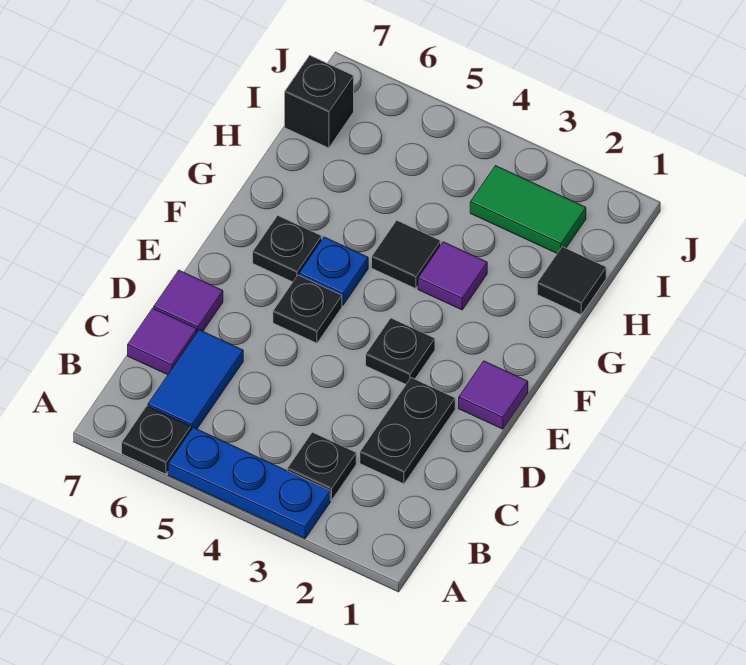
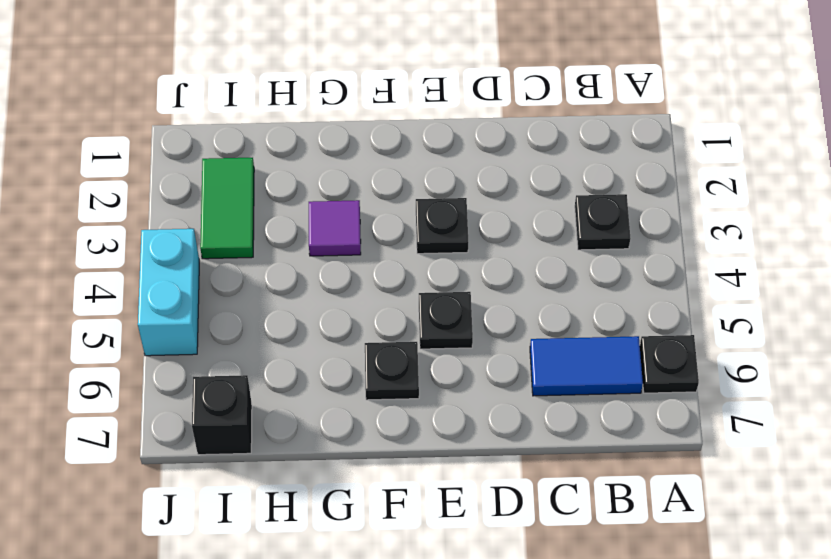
cyan brick J4:J5 level 1 -> none
none -> blue plate A3:A5 level 1
none -> black plate C2:D2 level 1
none -> purple tile C7 level 1

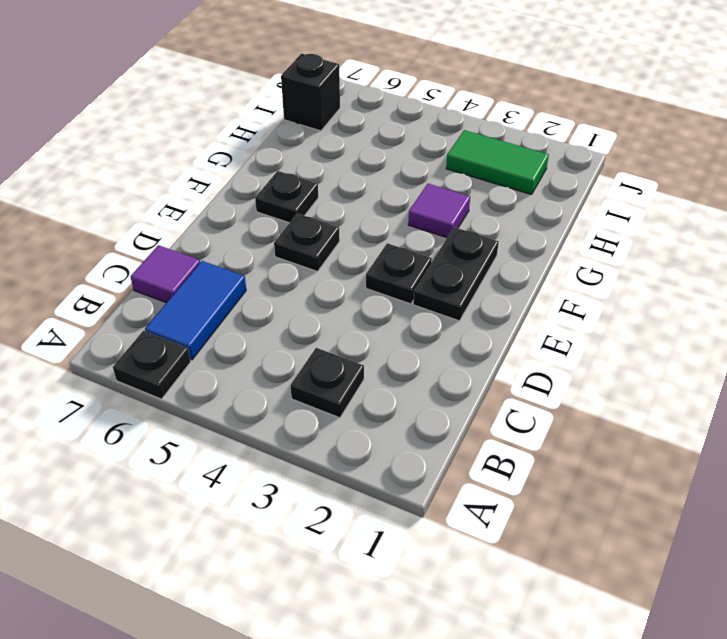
black plate E2:F2 level 1 -> black plate C2:D2 level 1
none -> blue plate A3:A5 level 1
none -> purple tile D7 level 1
none -> purple tile E1 level 1

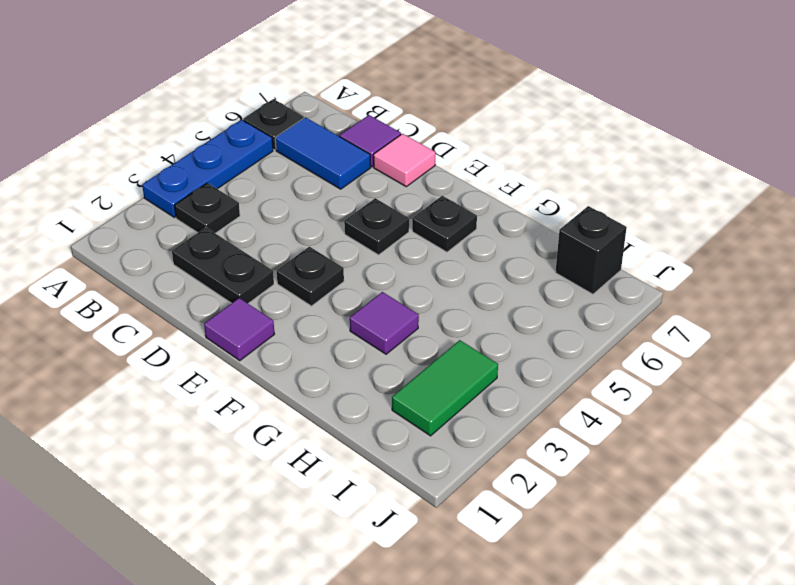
pink tile D7 level 1 -> purple tile D7 level 1
none -> blue plate F5 level 1
none -> black tile G4 level 1
none -> black tile H1 level 1

